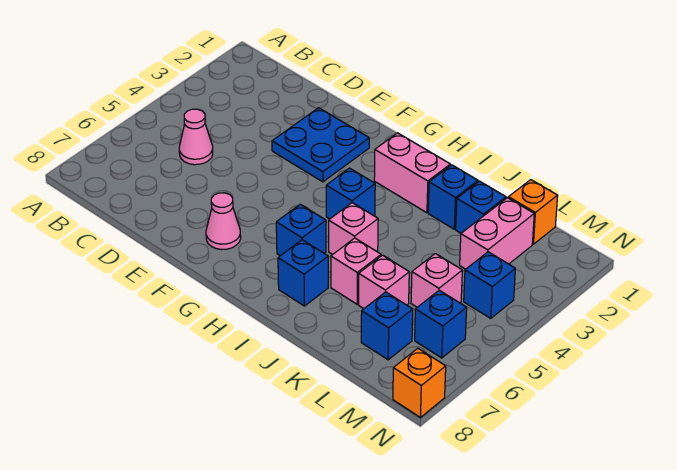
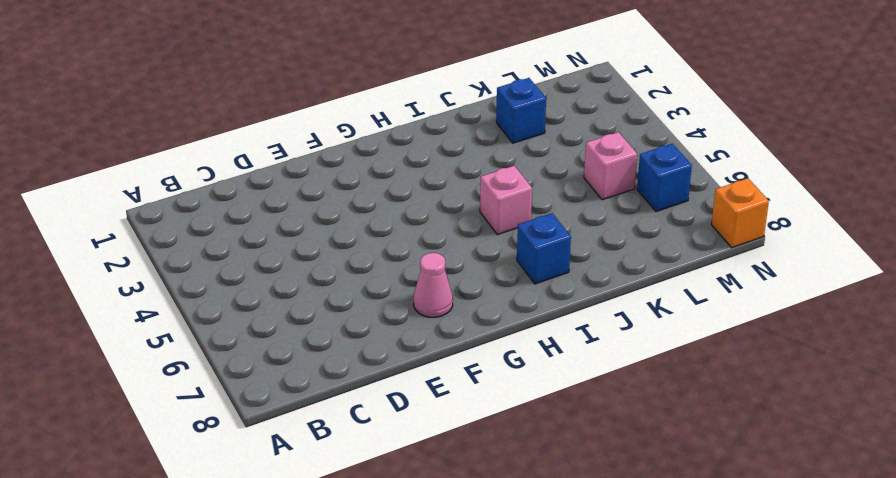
none -> pink cone C5 level 1
none -> blue plate E2:F3 level 1
none -> pink brick H2:I2 level 1

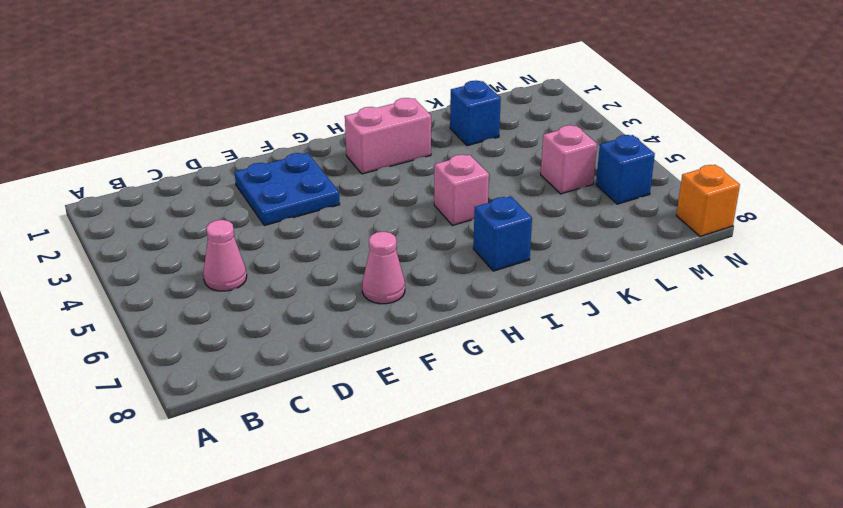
none -> blue brick H4 level 1
none -> blue brick H6 level 1
none -> blue brick J2 level 1

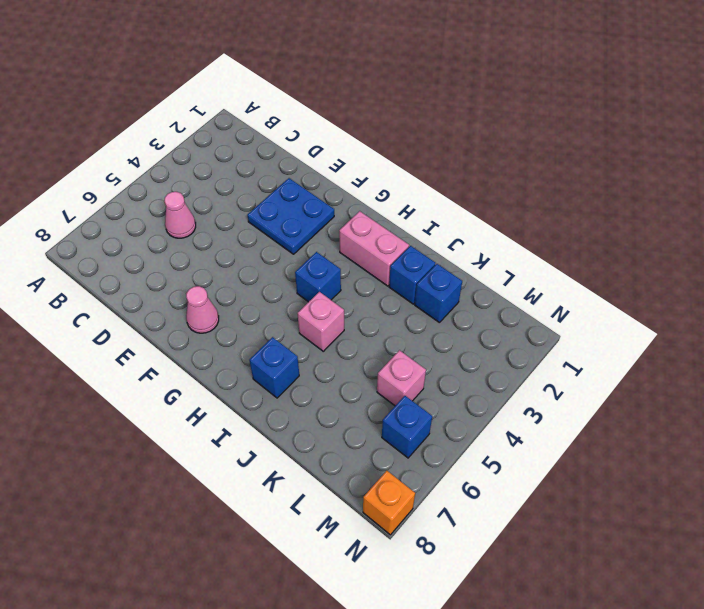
none -> blue brick H6 level 1
none -> pink brick J6 level 1
none -> pink brick K6 level 1

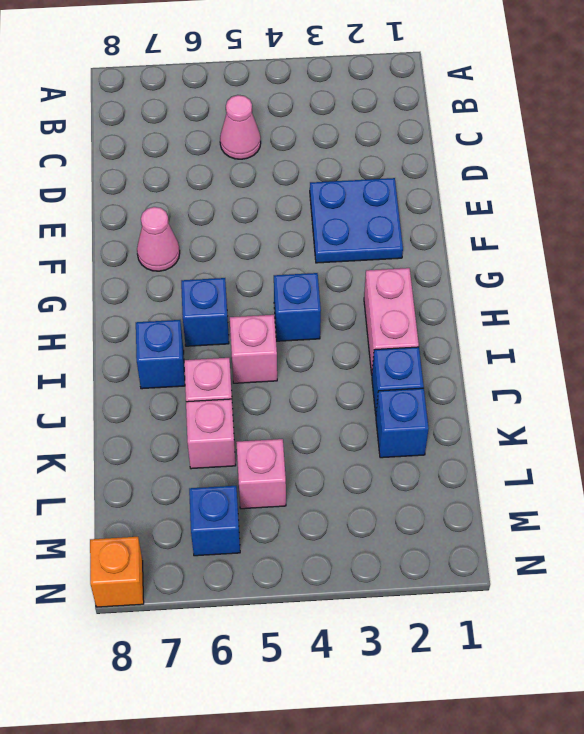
none -> orange brick L1 level 1
none -> pink brick L2:L3 level 1
none -> blue brick L7 level 1

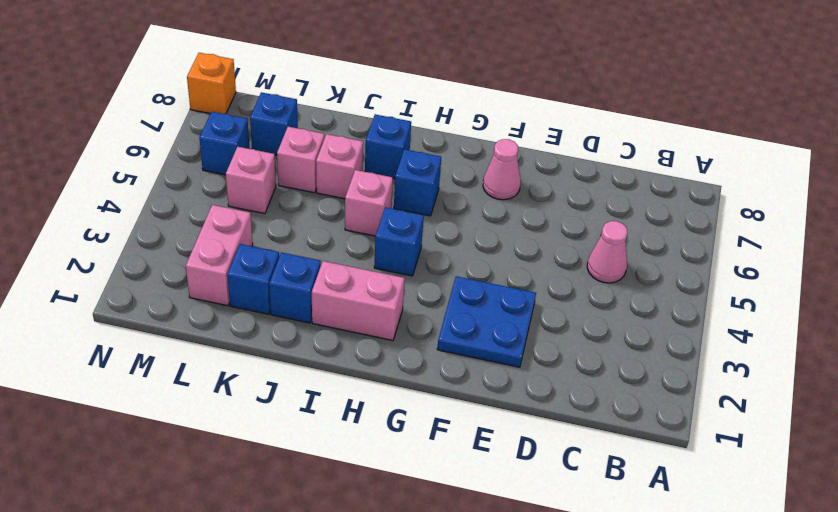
none -> orange brick L1 level 1
none -> blue brick M4 level 1

